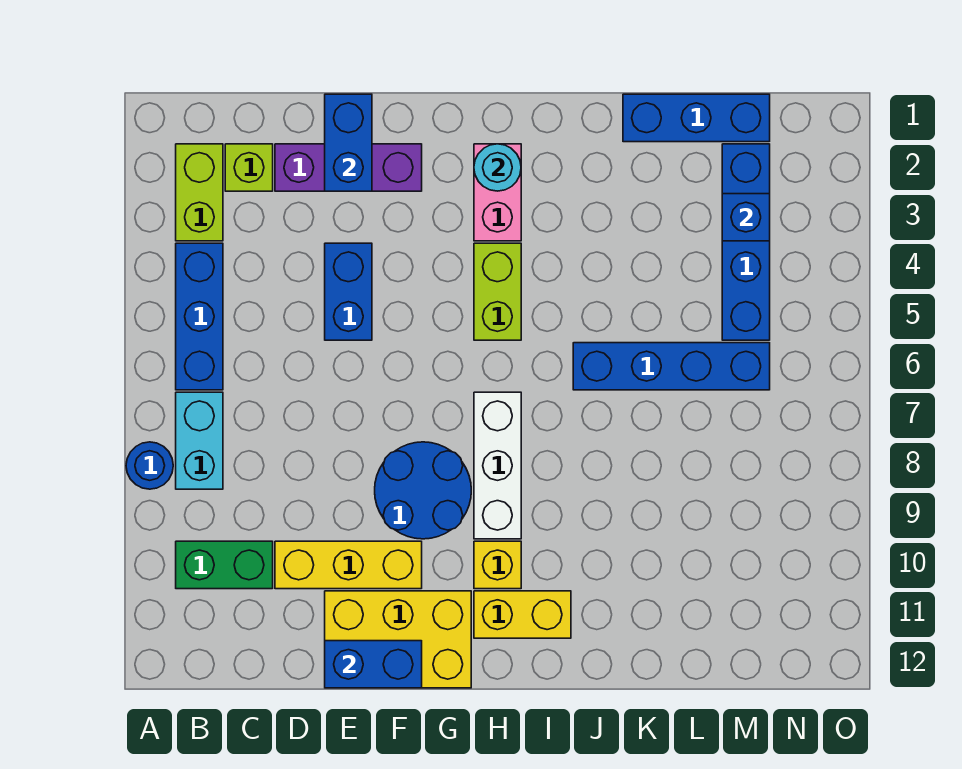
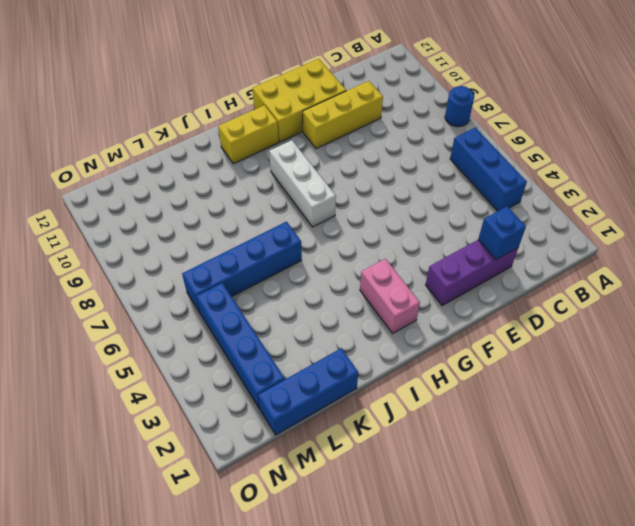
blue brick D2 level 2 -> blue brick M3 level 2
none -> lime brick B2:B3 level 1
none -> cyan brick B7:B8 level 1
none -> green brick B10:C10 level 1

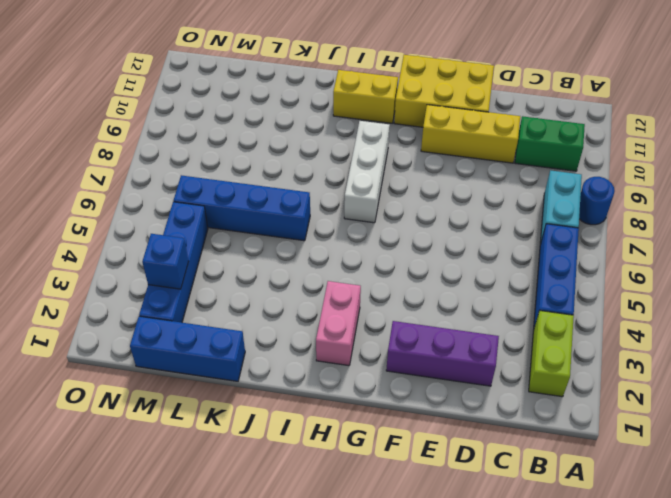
none -> lime brick C2 level 1
none -> blue brick E4:E5 level 1
none -> blue round brick F8:G9 level 1

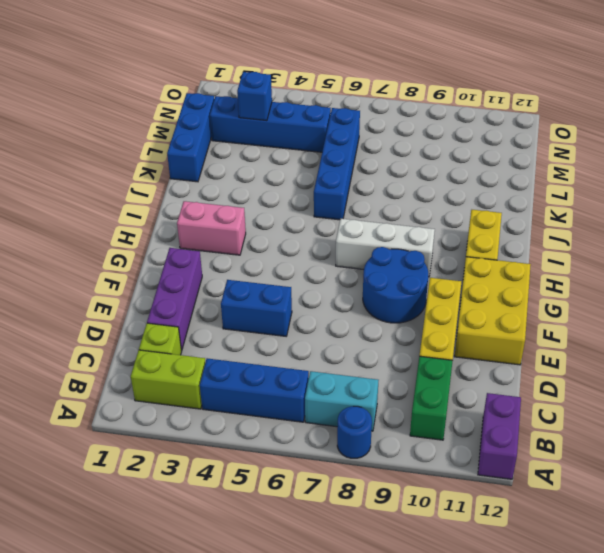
purple brick A12:B12 level 1 -> none
none -> lime brick H4:H5 level 1
none -> yellow brick H10 level 1
none -> blue brick E1:E2 level 2

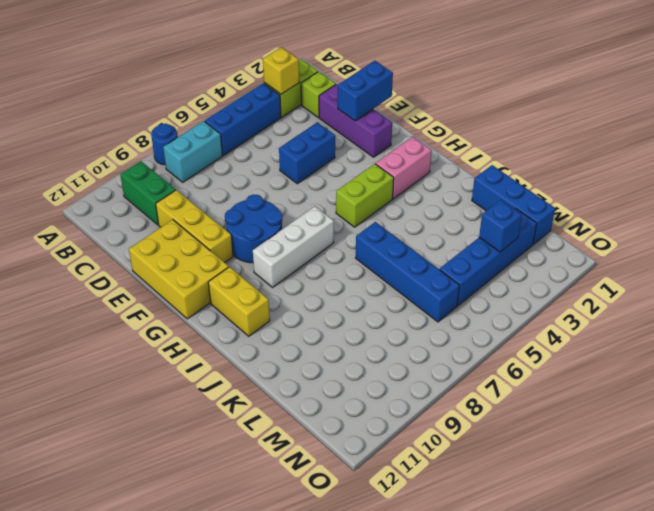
yellow brick B3 level 2 -> yellow brick H10 level 1
none -> blue brick E12:F12 level 2
none -> cyan round brick H2 level 2

